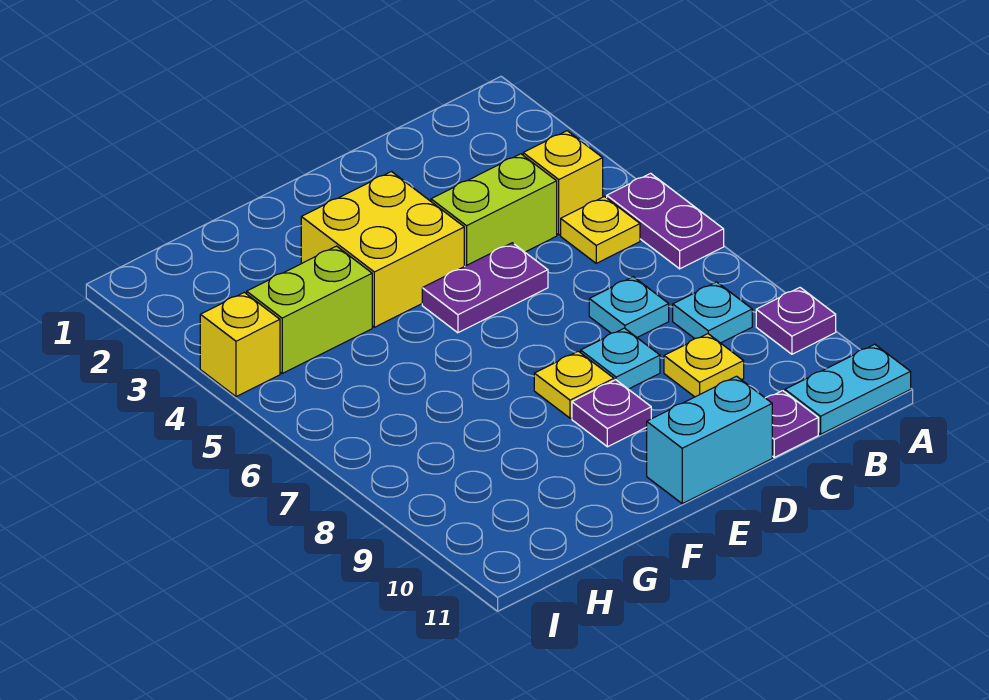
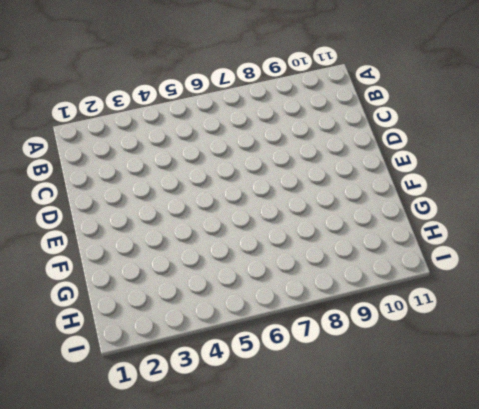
none -> purple plate A5:A6 level 1
none -> purple plate A9 level 1
none -> cyan plate A11:B11 level 1

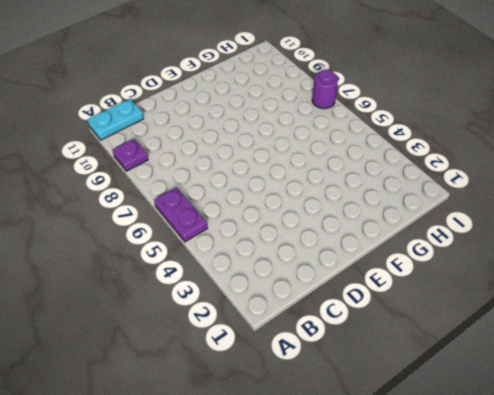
purple round brick I7 level 1 -> none
none -> yellow brick B4 level 1
none -> yellow plate B5 level 1
none -> cyan plate B8 level 1

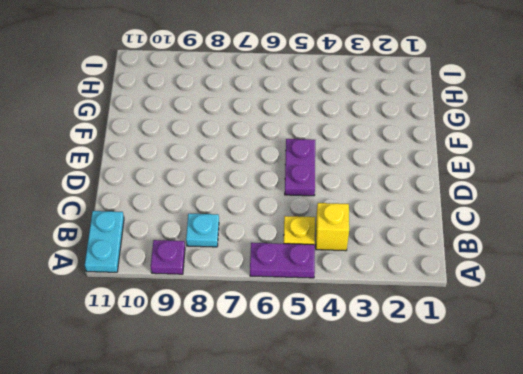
none -> lime brick C4:D4 level 1
none -> cyan plate C7 level 1
none -> yellow plate C9 level 1

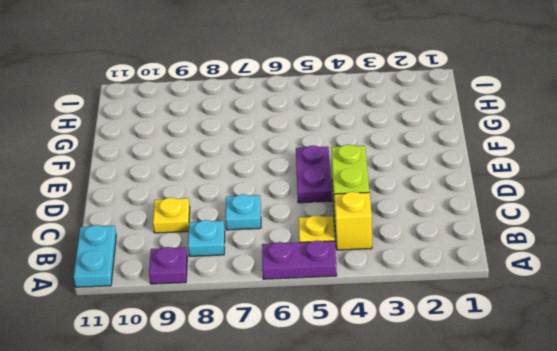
none -> purple plate C11 level 1
none -> cyan plate D8 level 1
none -> cyan brick D11:E11 level 1

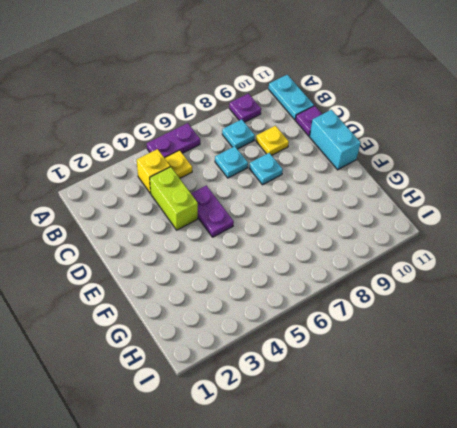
none -> yellow brick E3:F4 level 1
none -> yellow plate E8 level 1
none -> purple plate E9 level 1

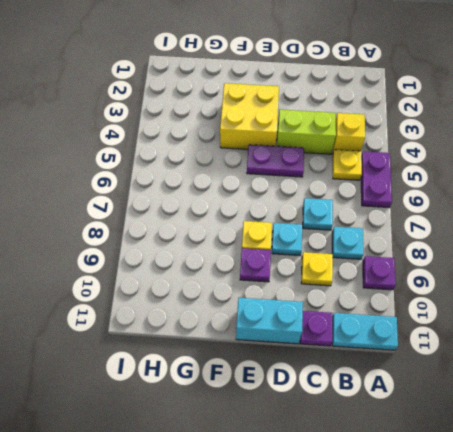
none -> lime brick G4:H4 level 1
none -> yellow brick I4 level 1

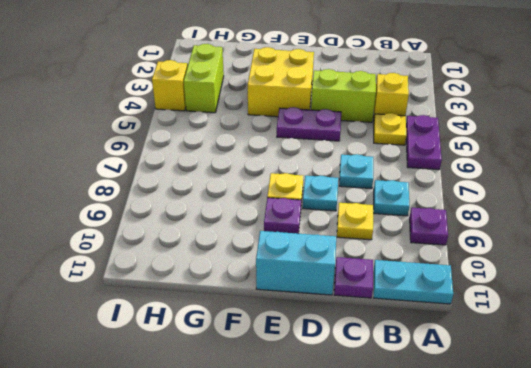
lime brick H3:H4 level 1 -> lime brick G4:H4 level 1

